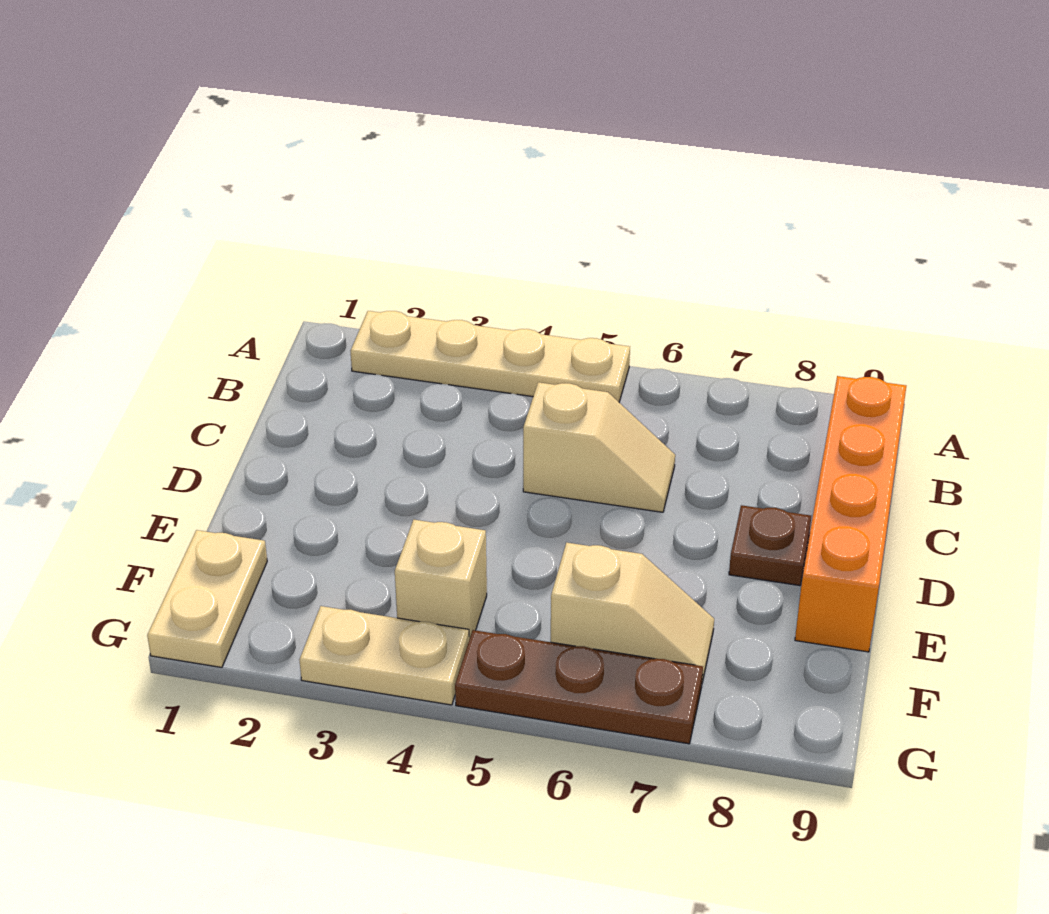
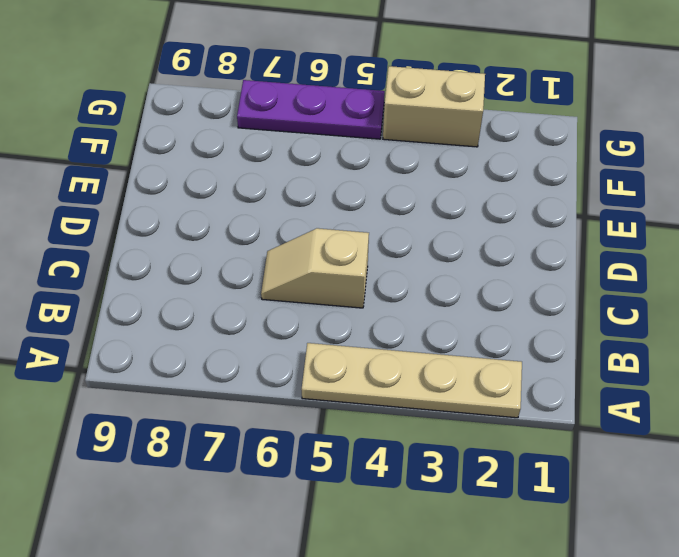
tan brick G3:G4 level 1 -> tan plate G3:G4 level 1
purple plate G5:G7 level 1 -> brown plate G5:G7 level 1
none -> orange brick B9:E9 level 1
none -> brown plate D8 level 1

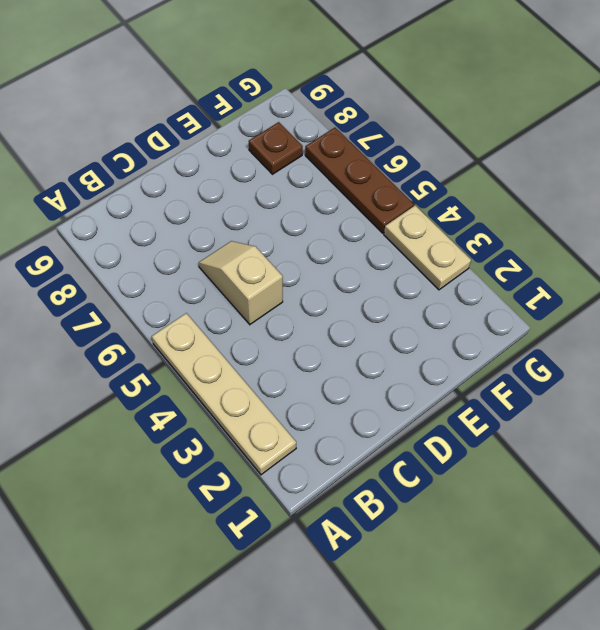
brown plate F8 level 1 -> brown plate D8 level 1
none -> orange brick B9:E9 level 1
none -> tan plate F1:G1 level 1

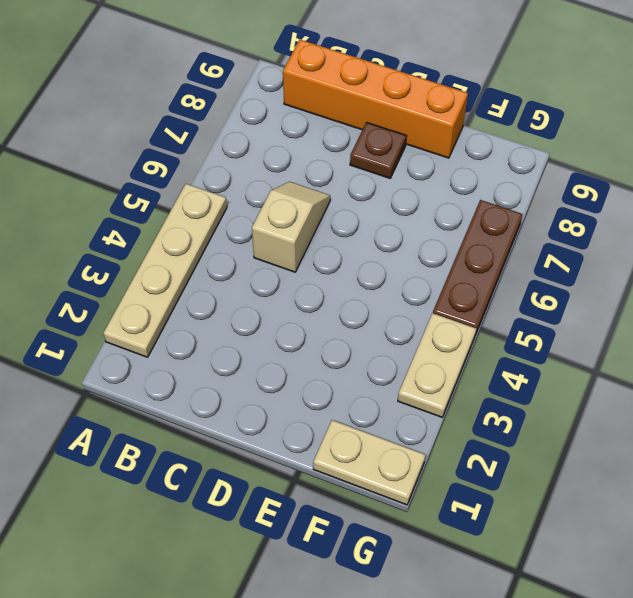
none -> tan brick F4 level 1
none -> tan slope F6:F7 level 1 top 6

